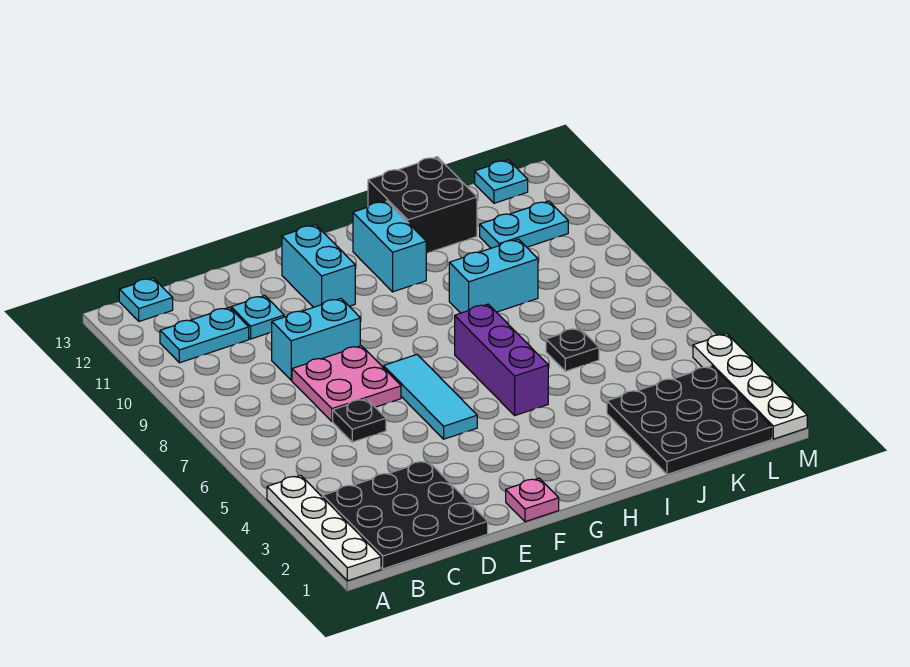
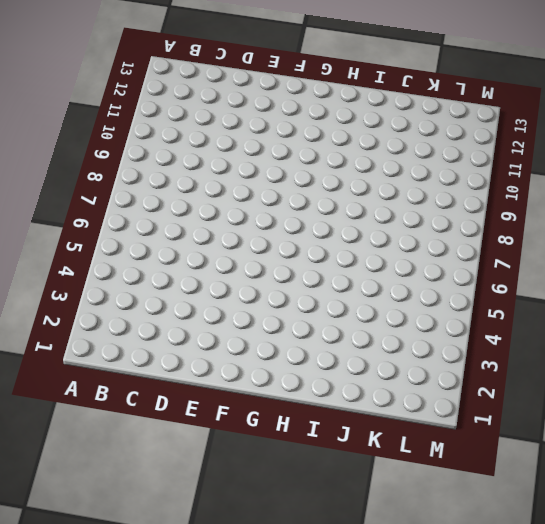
none -> white plate A1:A4 level 1
none -> black plate B1:D3 level 1
none -> cyan plate B11:C11 level 1

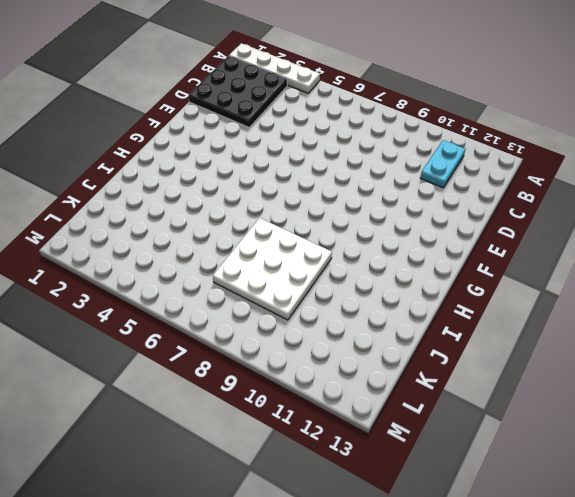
white plate I7:K9 level 1 -> cyan brick I9:J9 level 1
none -> cyan plate B13 level 1
none -> black plate D6 level 1
none -> pink plate D7:E8 level 1

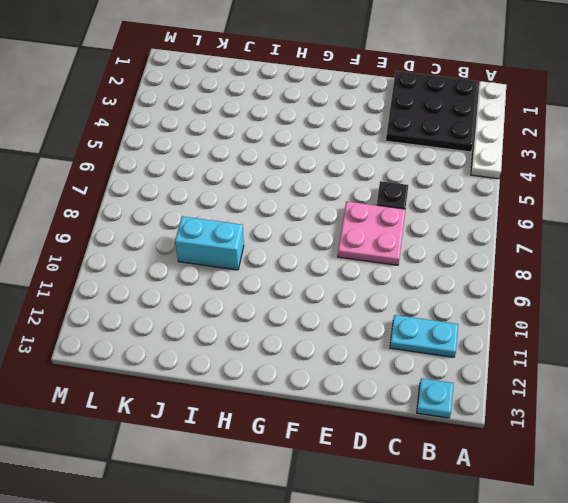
none -> cyan brick D9:E9 level 1
none -> cyan plate D11 level 1
none -> pink plate F1 level 1

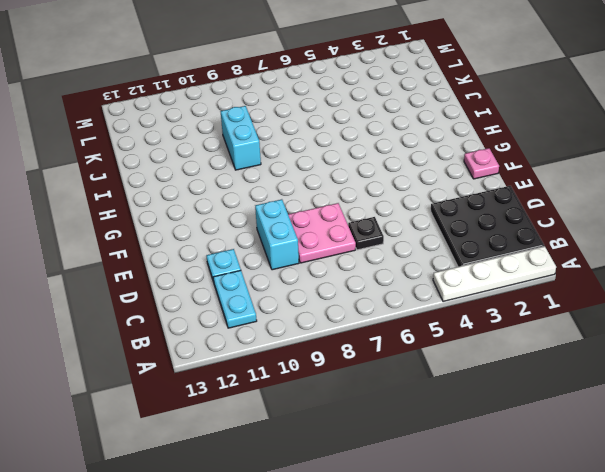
none -> cyan plate B13 level 1
none -> cyan tile F5:F7 level 1
none -> cyan brick F11:F12 level 1

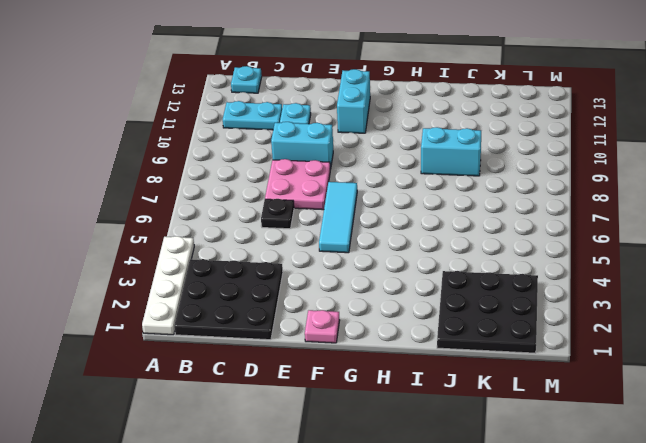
none -> purple brick H5:H7 level 1
none -> cyan brick H11:H12 level 1
none -> black brick I12:J13 level 1

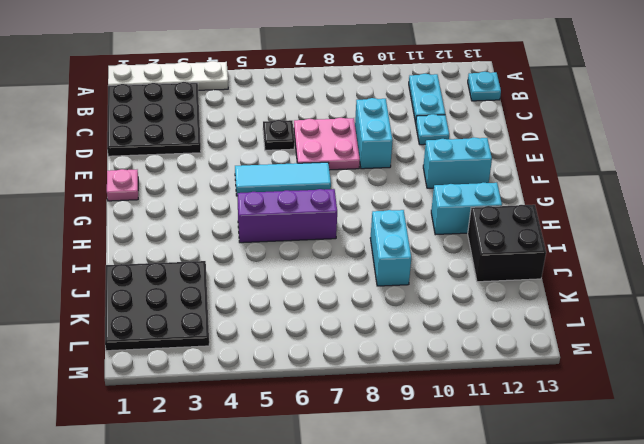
none -> black plate J6 level 1
none -> cyan plate K11:L11 level 1
none -> cyan plate L13 level 1

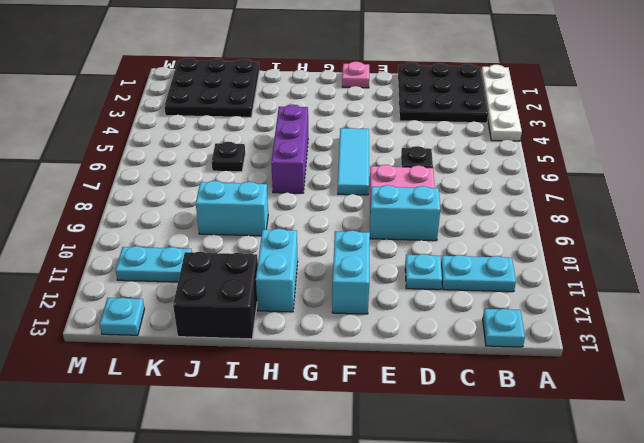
none -> white plate M1:M4 level 1

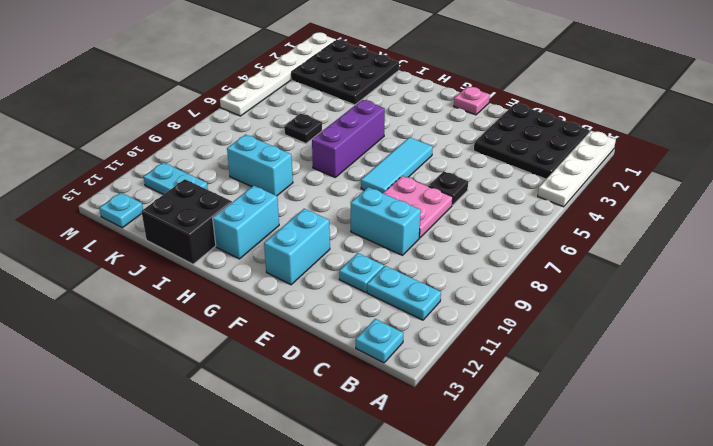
white plate M1:M6 level 1 -> white plate M1:M4 level 1

